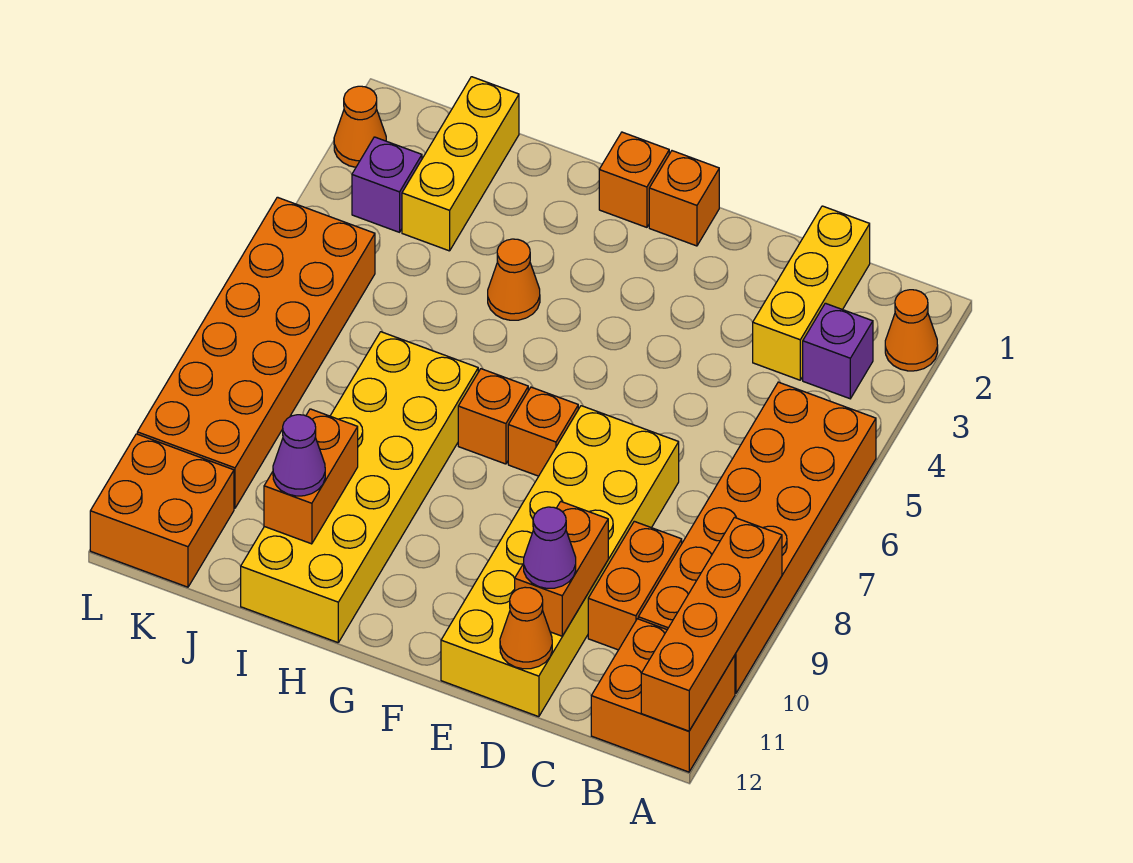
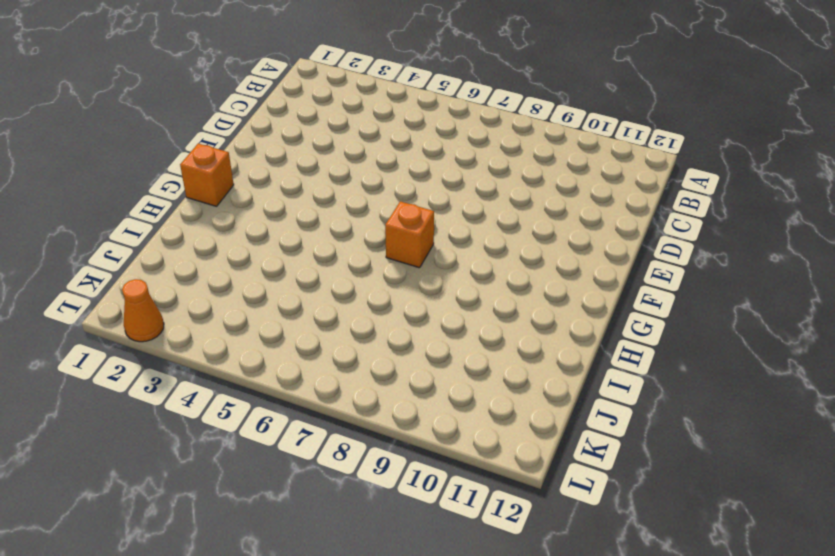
none -> orange cone A2 level 1
none -> orange brick A5:B10 level 1
none -> orange brick A11:B12 level 1

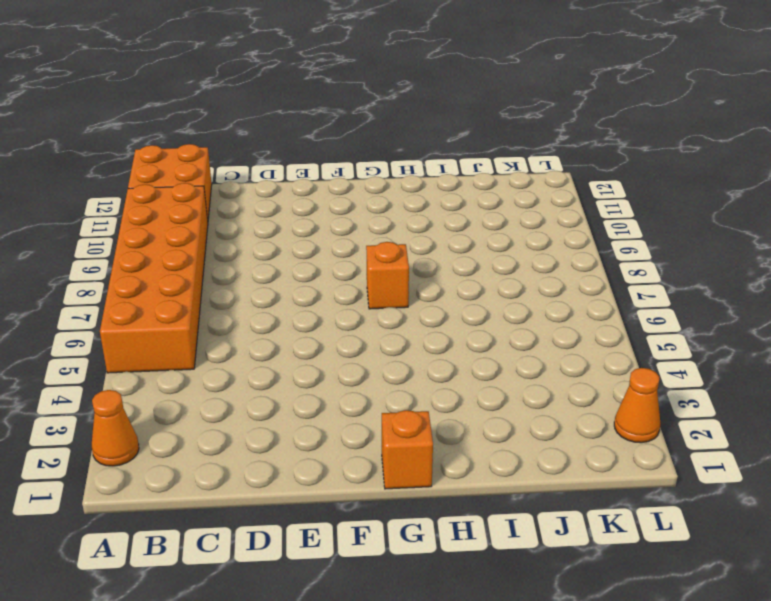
none -> purple brick B3 level 1
none -> yellow brick C1:C3 level 1
none -> orange brick C9:C10 level 1

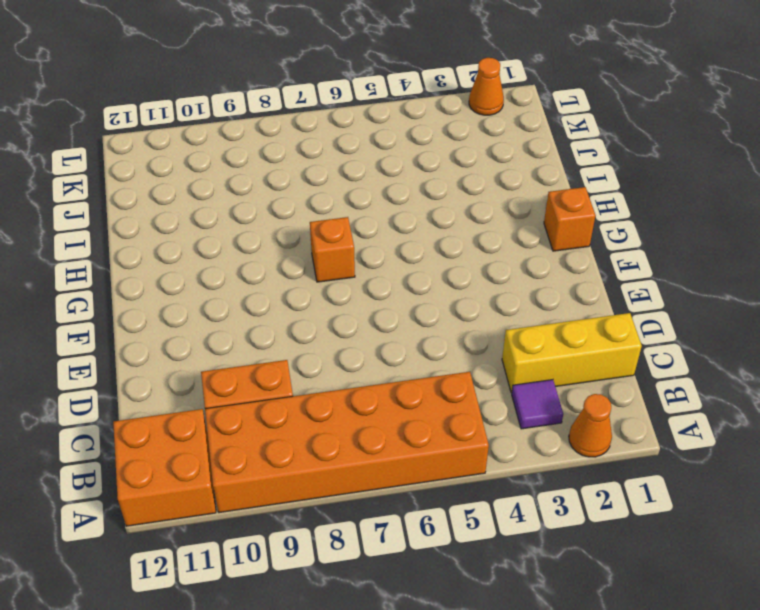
purple tile B3 level 1 -> purple brick B3 level 1
none -> yellow brick D7:E12 level 1
none -> orange brick F1 level 1
none -> orange brick F7 level 1

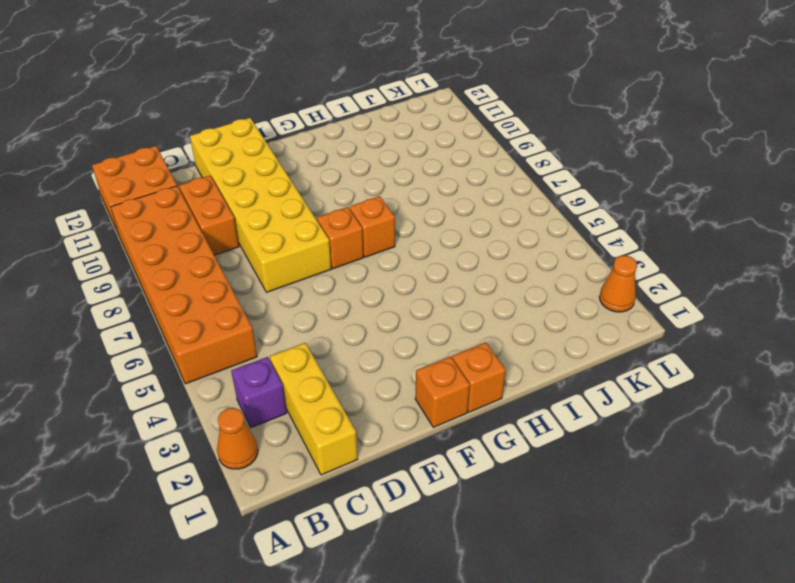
none -> orange cone H4 level 1
none -> yellow brick H7:I12 level 1
none -> yellow brick J1:J3 level 1

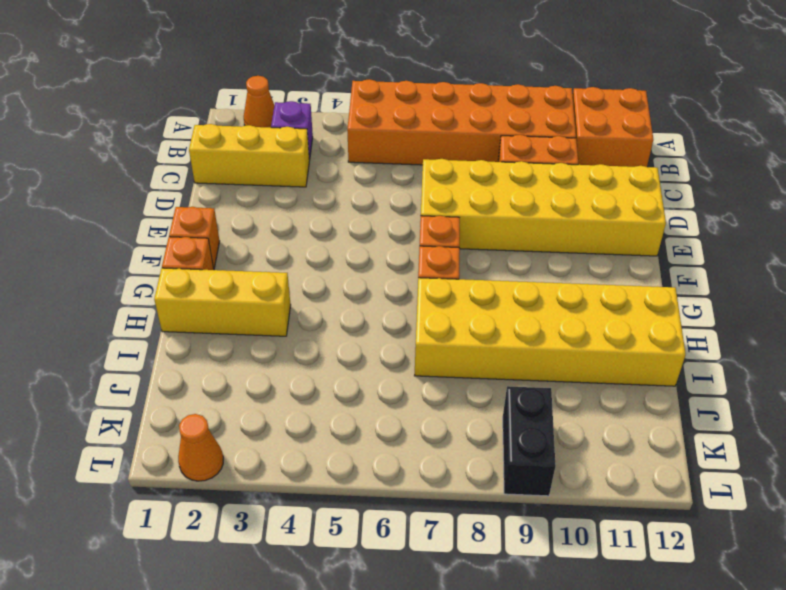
yellow brick H1:H3 level 1 -> yellow brick J1:J3 level 1
black brick K9:L9 level 1 -> orange brick K5:L10 level 1
none -> orange cone H4 level 1
none -> purple brick K3 level 1
none -> orange brick K11:L12 level 1

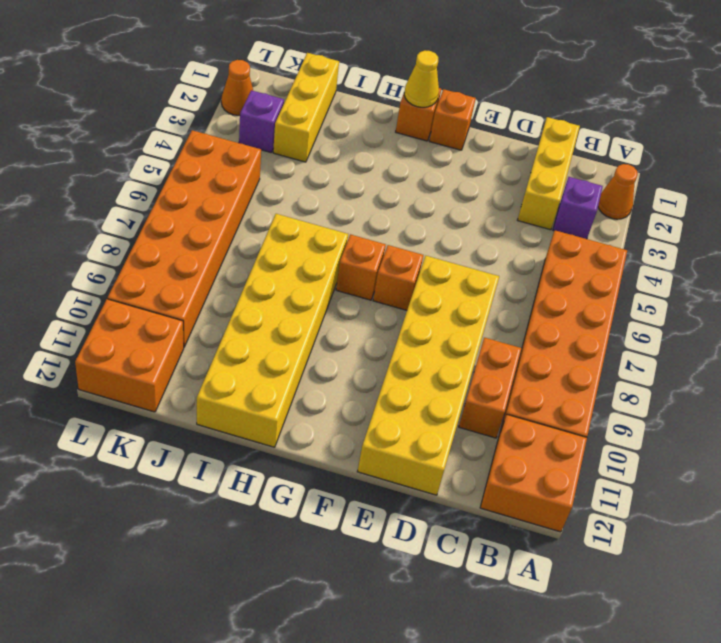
yellow cone G1 level 2 -> none
none -> orange cone H4 level 1
none -> orange brick A9:A12 level 2
none -> orange brick D10:D11 level 2

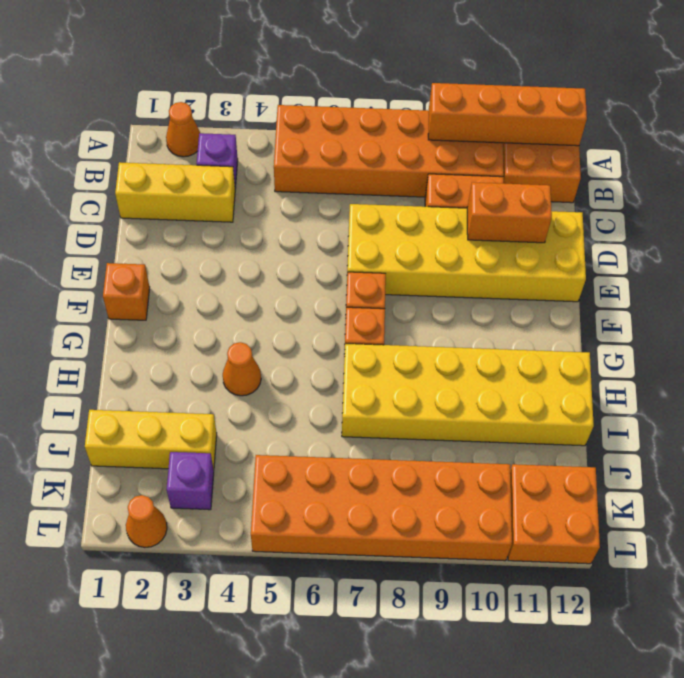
none -> orange brick G1 level 1
none -> orange cone D12 level 2
none -> orange brick I10:I11 level 2

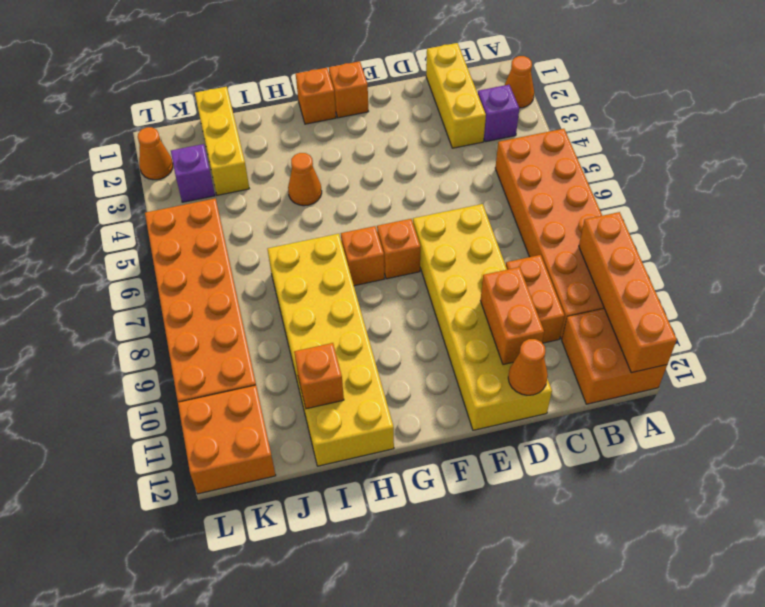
orange brick I11 level 2 -> orange brick I10:I11 level 2
none -> purple cone D11 level 3
none -> purple cone I11 level 3

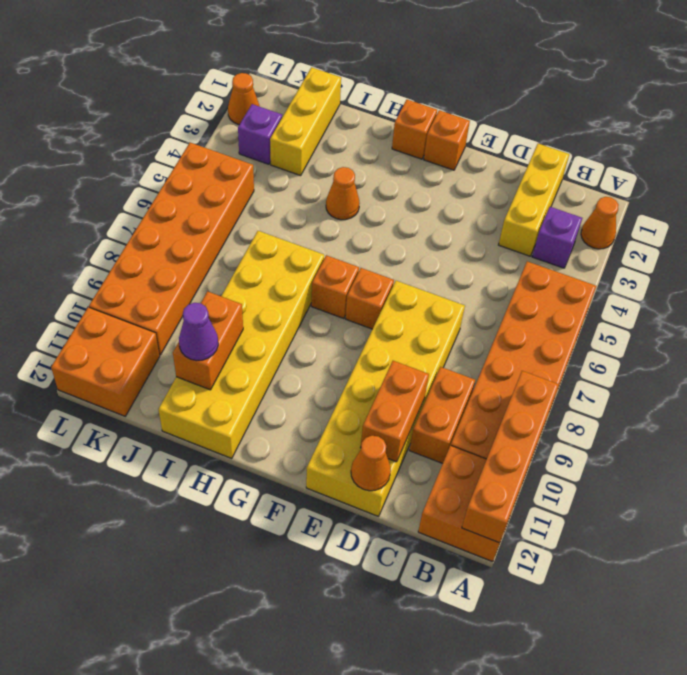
none -> purple cone D11 level 3

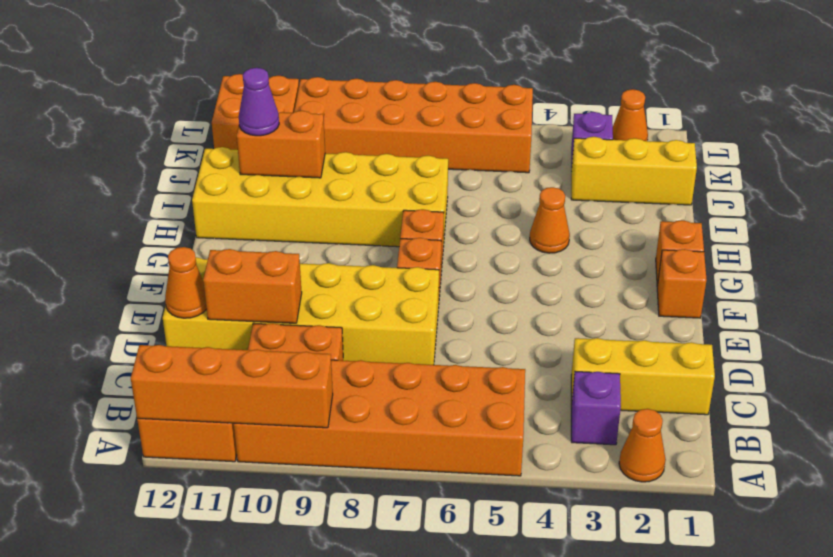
none -> purple cone D11 level 3

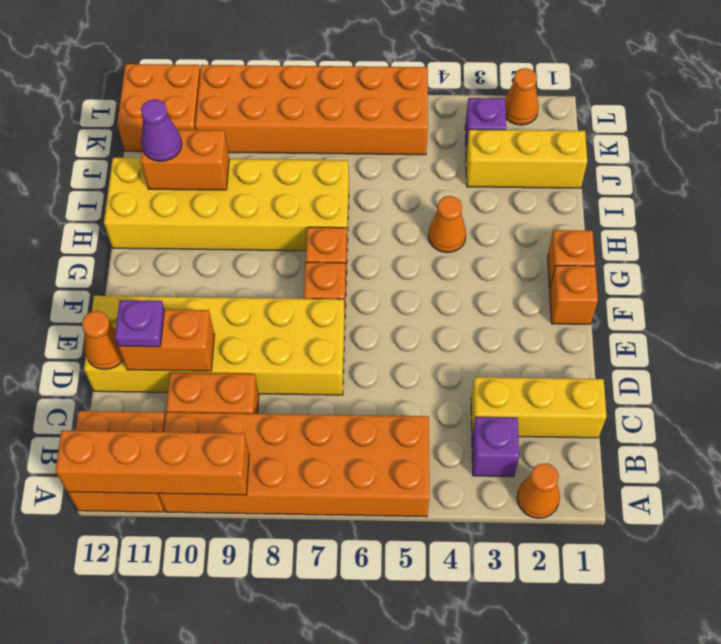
purple plate D11 level 3 -> purple cone D11 level 3

